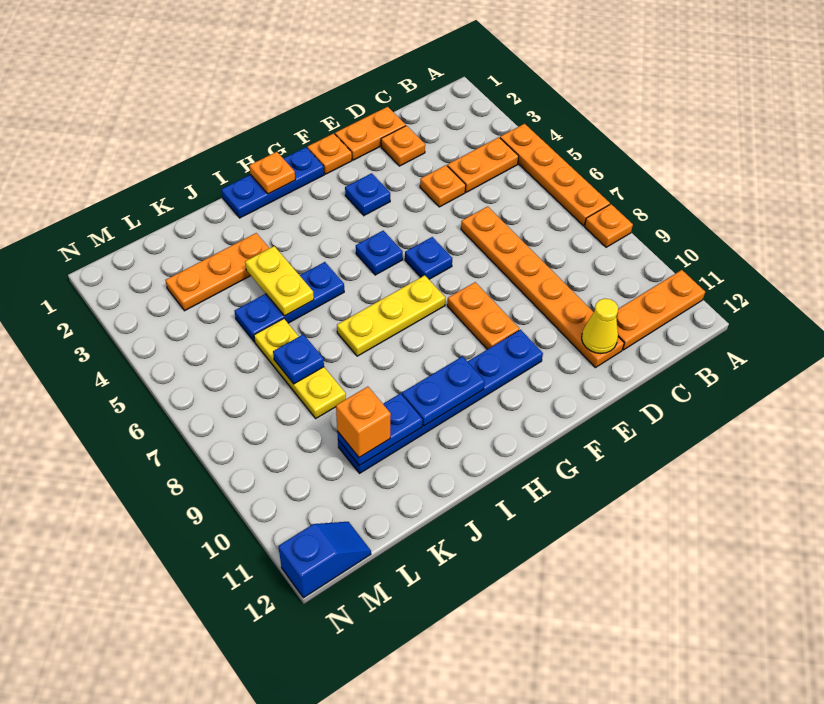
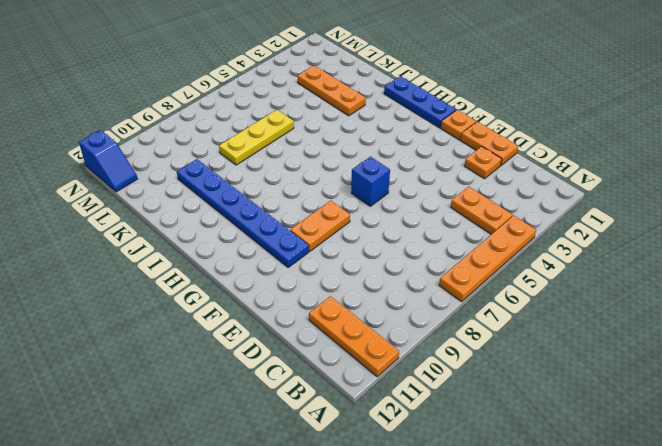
blue brick F6 level 1 -> blue plate F6 level 1
none -> orange plate A8 level 1
none -> orange plate D4 level 1
none -> orange plate D6:D11 level 1

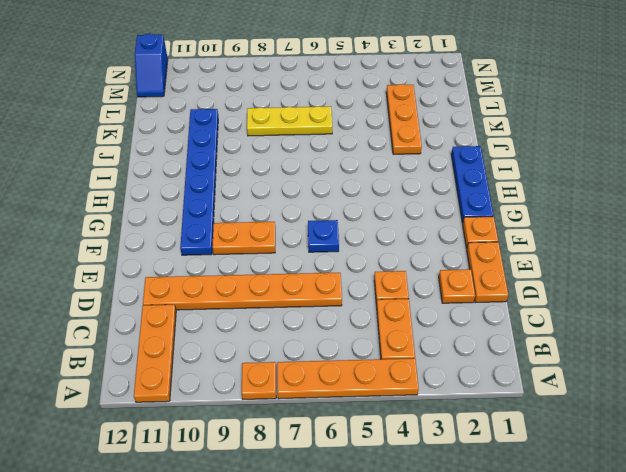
none -> blue plate F3 level 1
none -> blue plate G5 level 1
none -> yellow plate G7:I7 level 1

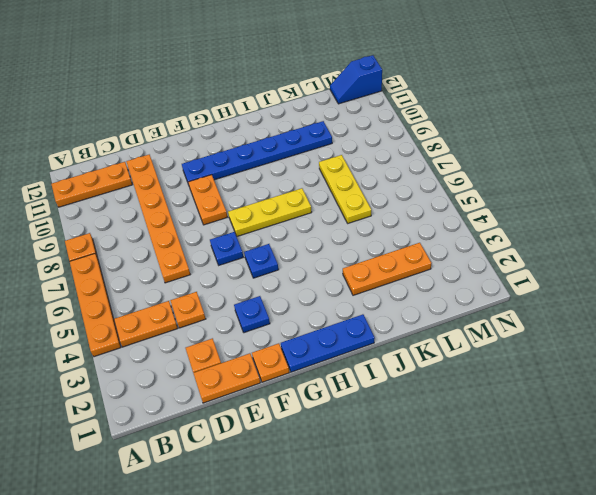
none -> blue plate I5:K5 level 1
none -> yellow cone D11 level 2
none -> orange plate H1 level 2

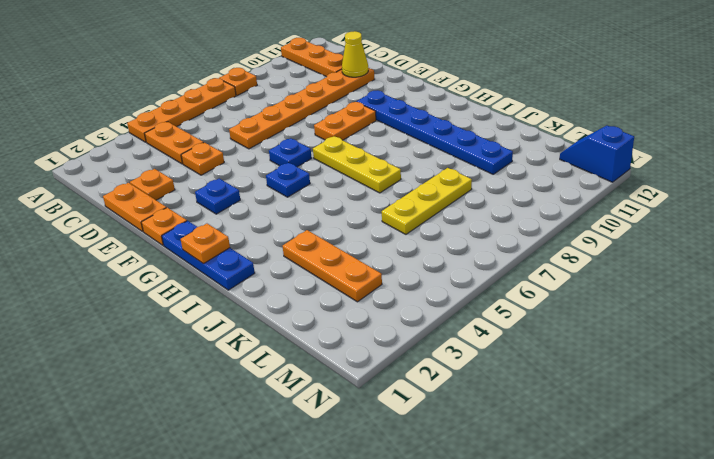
none -> blue plate I5:K5 level 1
none -> blue plate H10:I10 level 2
none -> yellow plate J4:J5 level 2

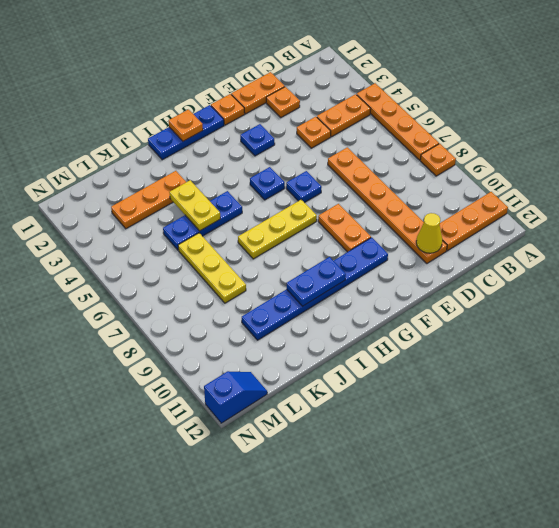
none -> blue plate J10:K10 level 2
none -> blue plate K7 level 2
none -> orange brick K10 level 3

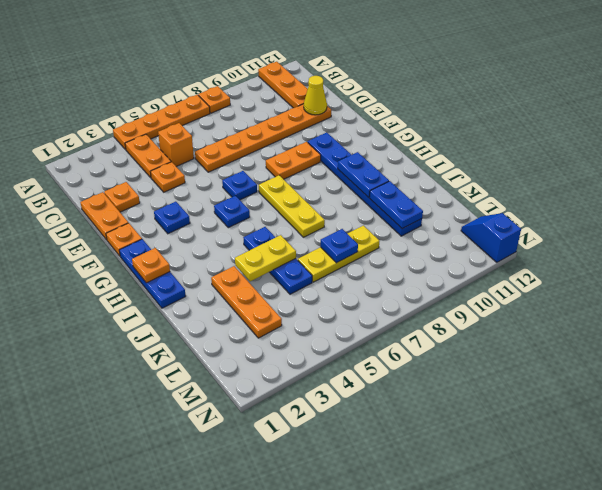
orange brick C5 level 1 -> orange brick K10 level 3

